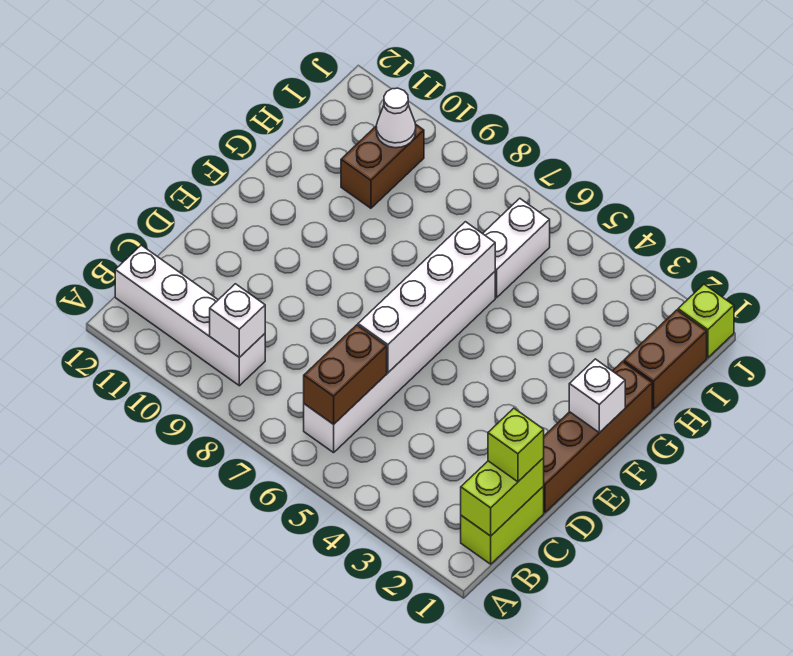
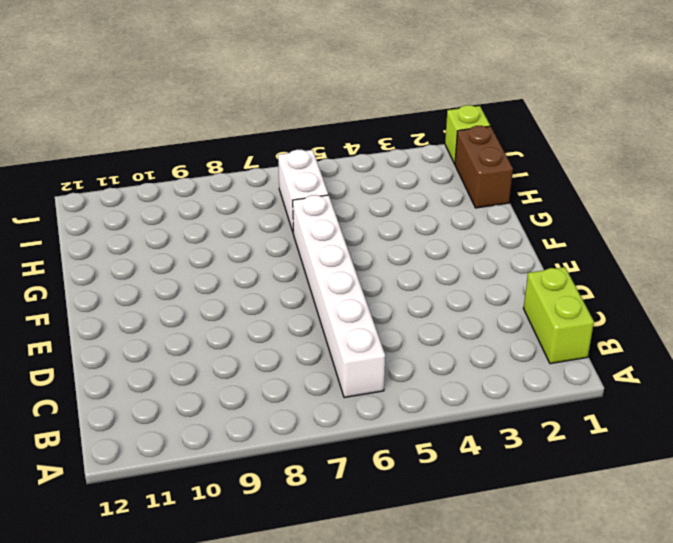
none -> white brick B9:B12 level 1
none -> brown brick D1:G1 level 1
none -> brown brick H10:I10 level 1

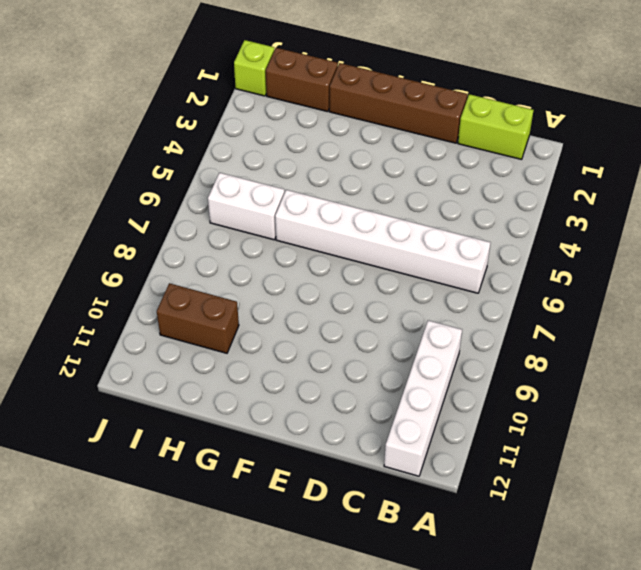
none -> lime brick B1:C1 level 2
none -> brown brick B6:C6 level 2
none -> white brick B9 level 2

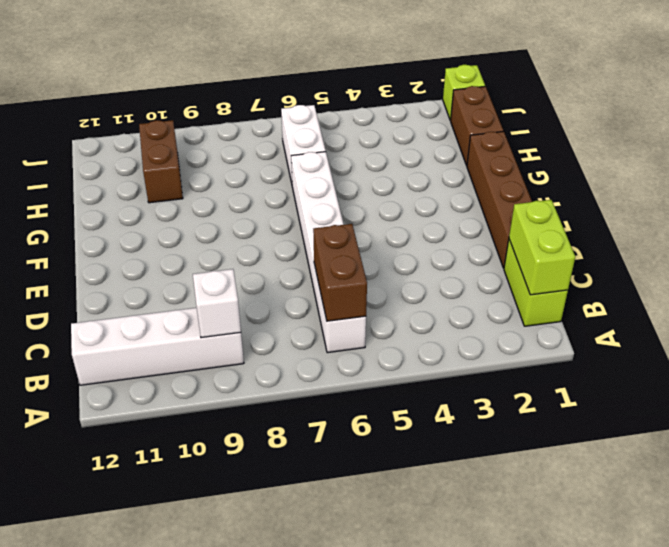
none -> white brick D6:G6 level 2
none -> white brick F1 level 2
none -> white cone I10 level 2

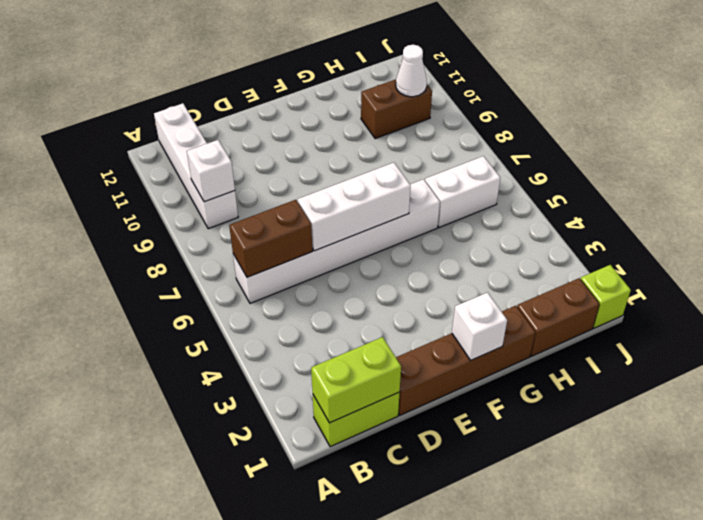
white brick D6:F6 level 2 -> white brick D6:G6 level 2
none -> lime brick C1 level 3

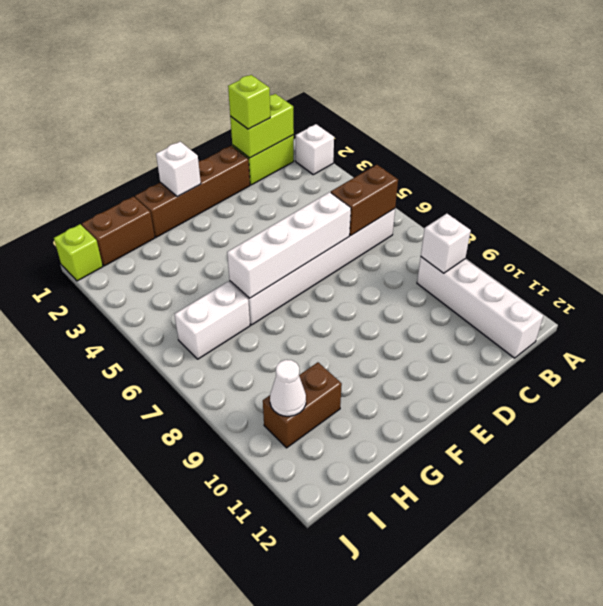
white brick A2 level 1 -> none

